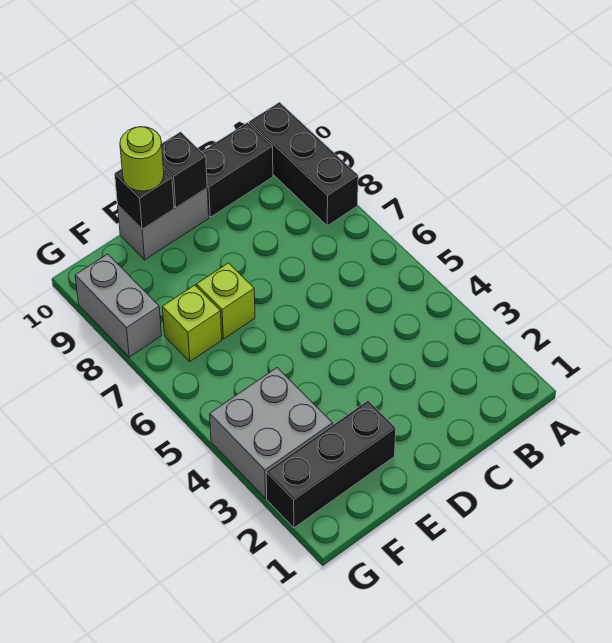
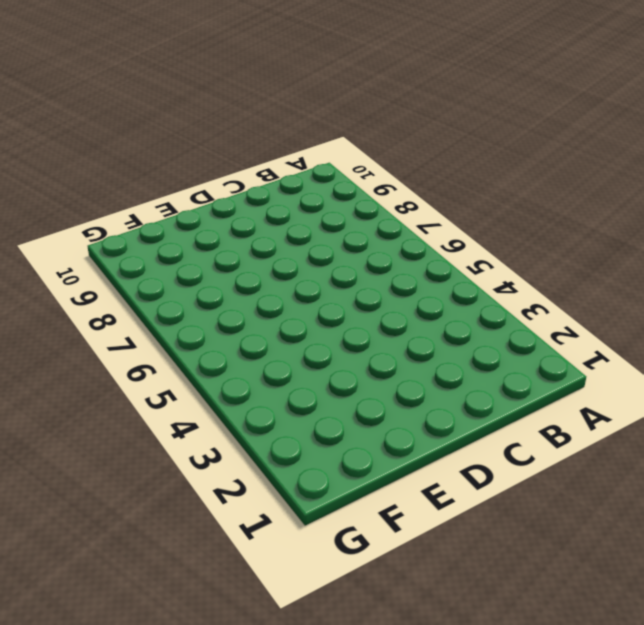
none -> black brick A8:A10 level 1
none -> black brick B10:C10 level 1

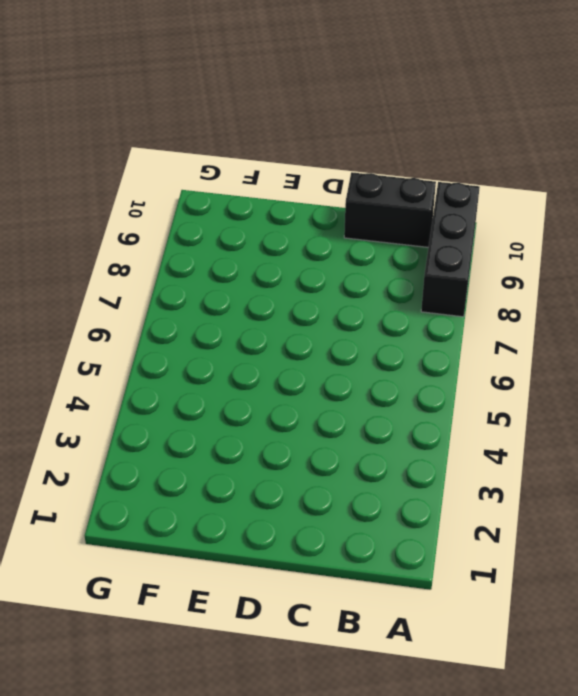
none -> grey brick D10:E10 level 1
none -> black brick E2:G2 level 1

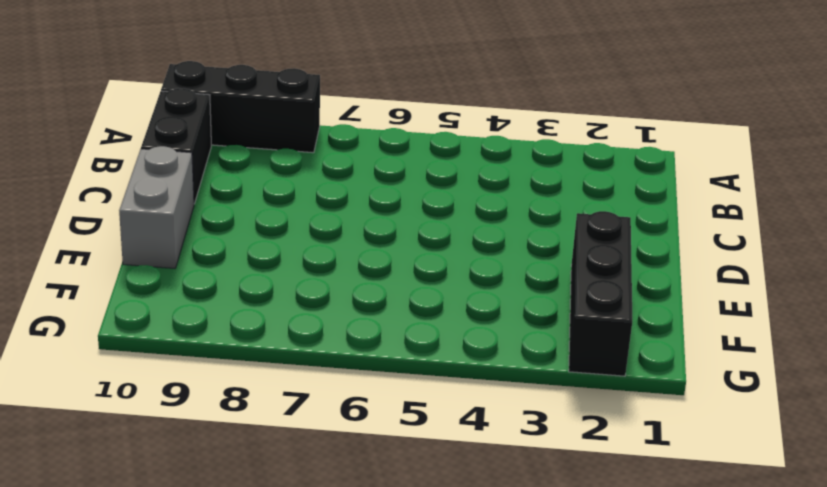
none -> lime brick E7 level 1
none -> grey brick F3:G4 level 1

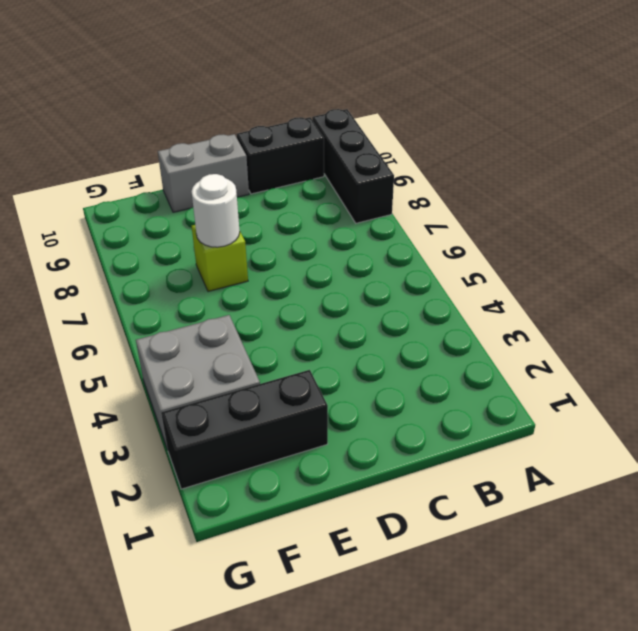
white round brick E7 level 2 -> none
none -> lime brick F7 level 1
none -> grey brick G8:G9 level 1

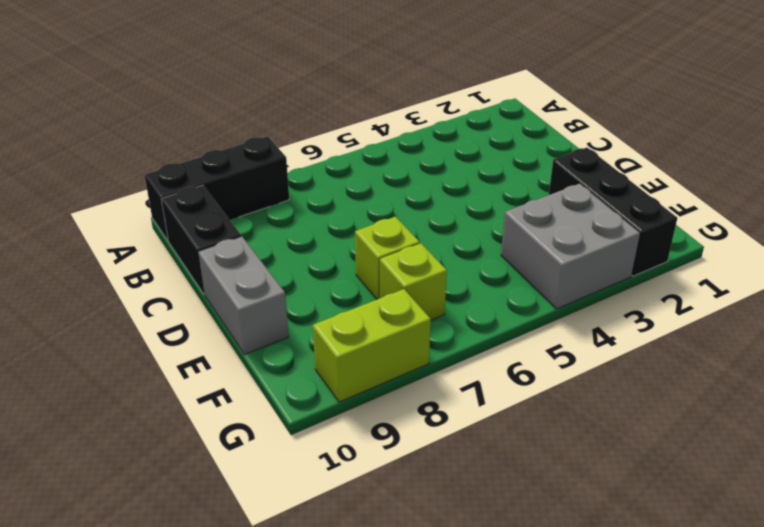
lime brick G8:G9 level 1 -> grey brick G8:G9 level 1
none -> black brick D10 level 2
none -> black brick E10 level 2

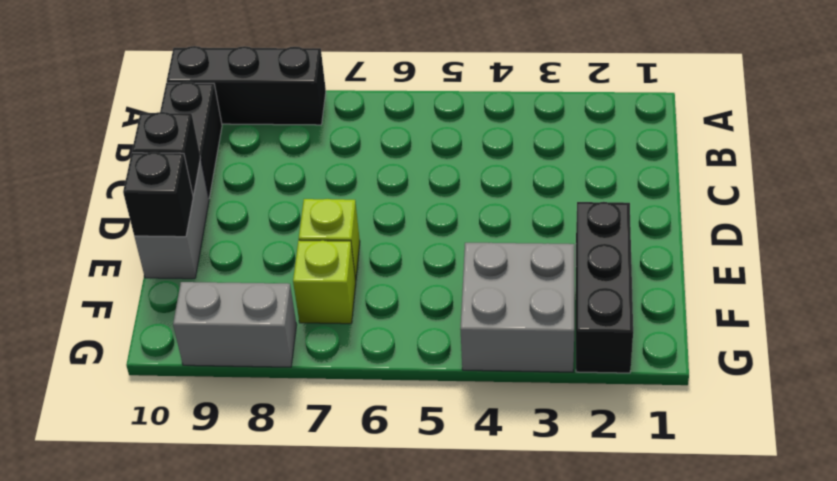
none -> lime round brick E10 level 3

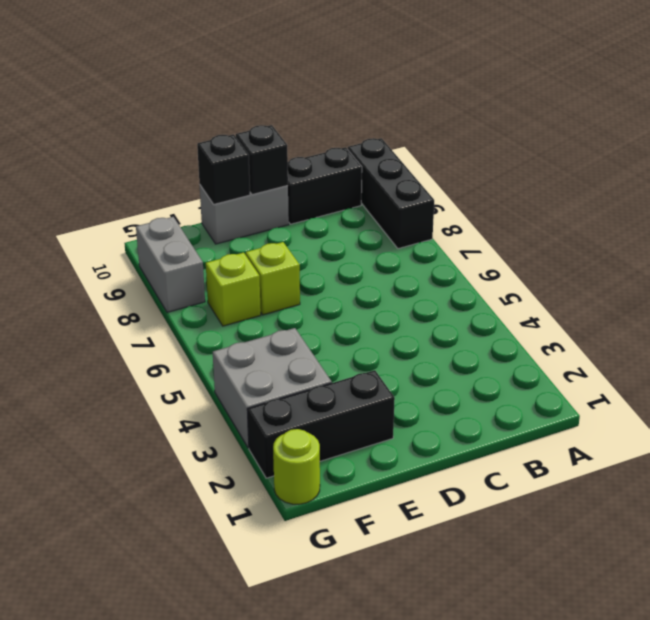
lime round brick G1 level 1 -> lime round brick E10 level 3

